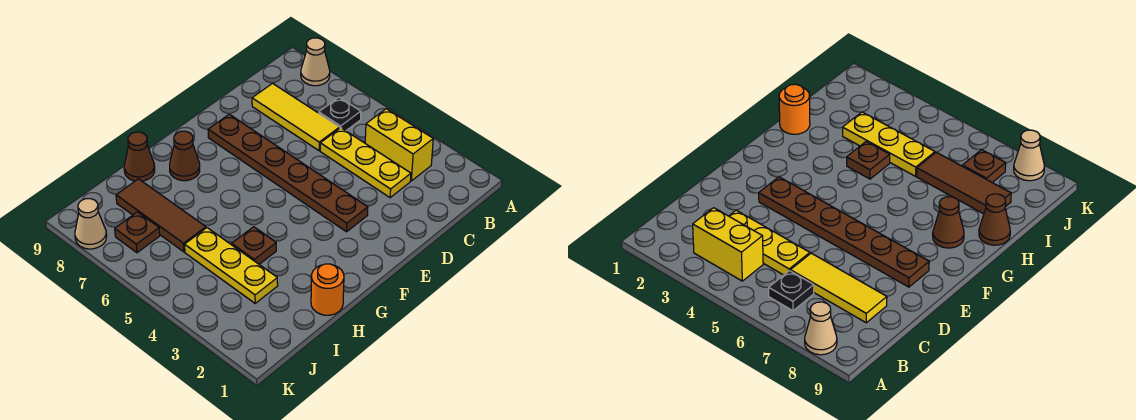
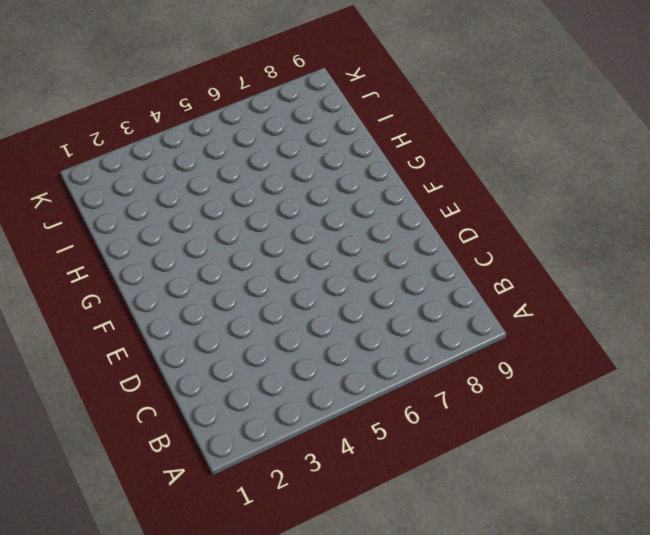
none -> tan cone A8 level 1
none -> yellow brick B3:B4 level 1
none -> black plate B6 level 1

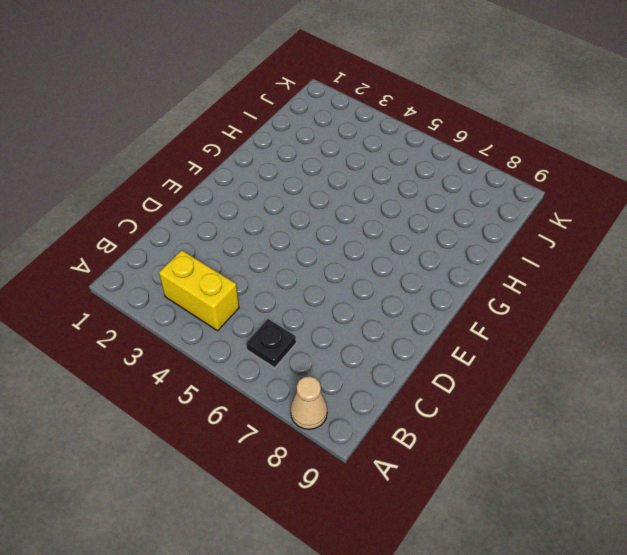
none -> yellow plate C3:C5 level 1
none -> yellow tile C6:C8 level 1
none -> brown plate E3:E8 level 1

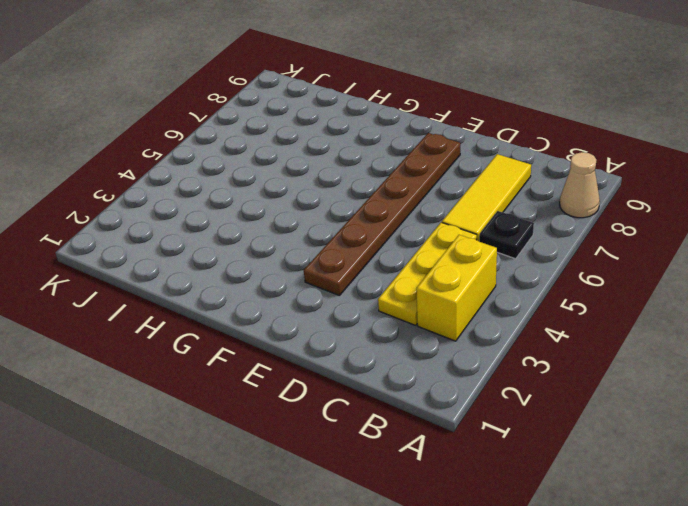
none -> brown cone G8 level 1
none -> orange round brick H1 level 1
none -> brown plate H4 level 1

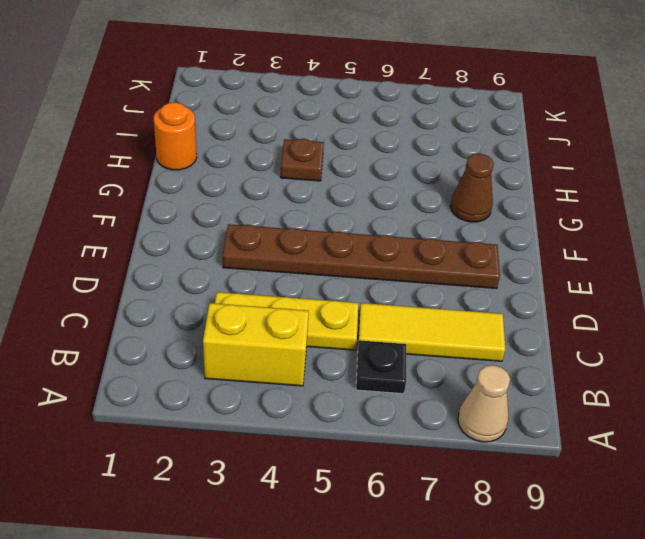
none -> brown cone H9 level 1
none -> yellow plate I3:I5 level 1
none -> brown tile I6:I8 level 1

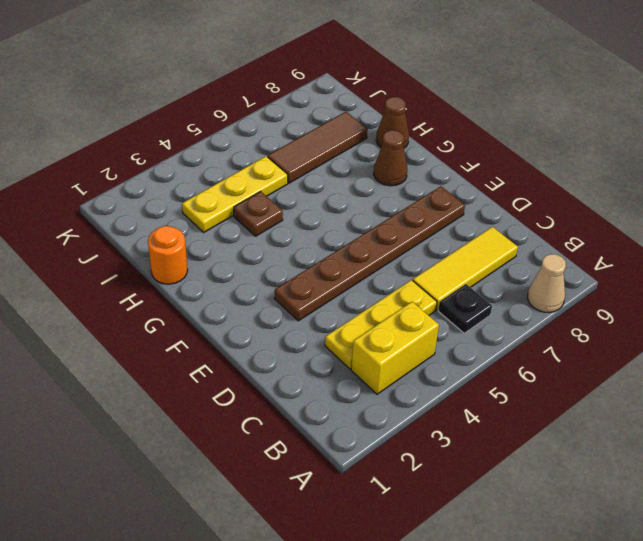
none -> brown plate J7 level 1
none -> tan cone K8 level 1

